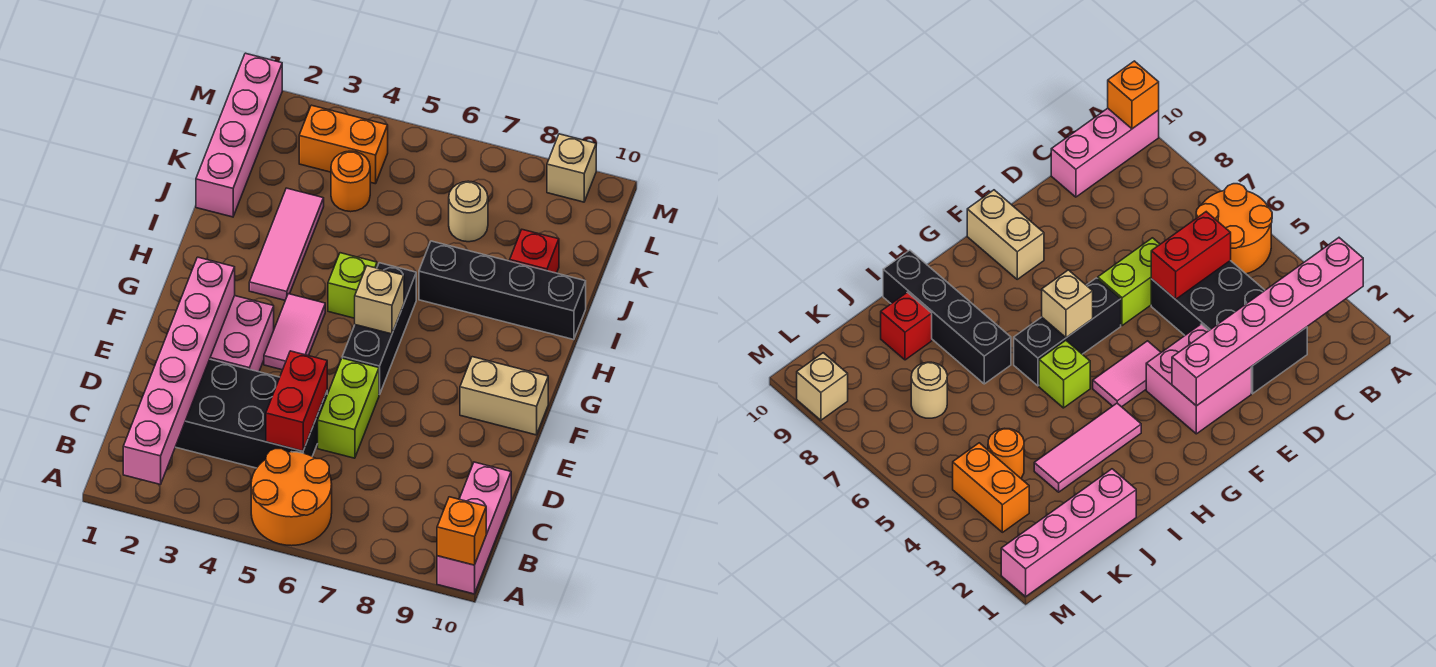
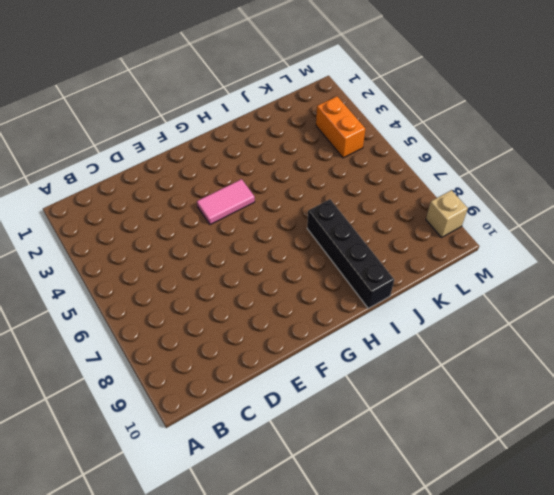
none -> orange round brick A5:B6 level 1
none -> pink brick A10:C10 level 1
none -> black brick C2:D5 level 1

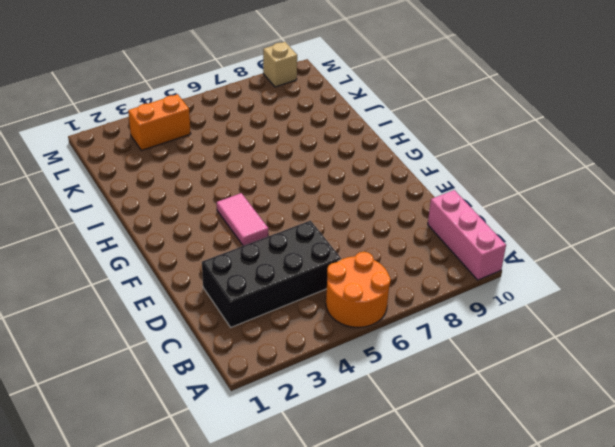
none -> lime brick D6:E6 level 1
none -> pink brick E2:F3 level 1
none -> black brick F6:H6 level 1

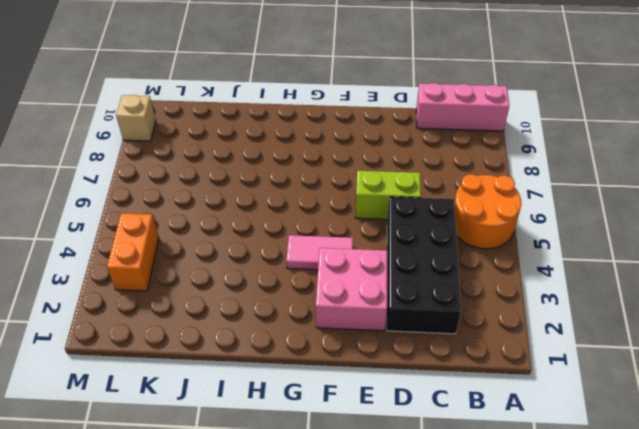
none -> black brick F6:H6 level 1
none -> tan brick F9:F10 level 1
none -> pink tile H3:J3 level 1

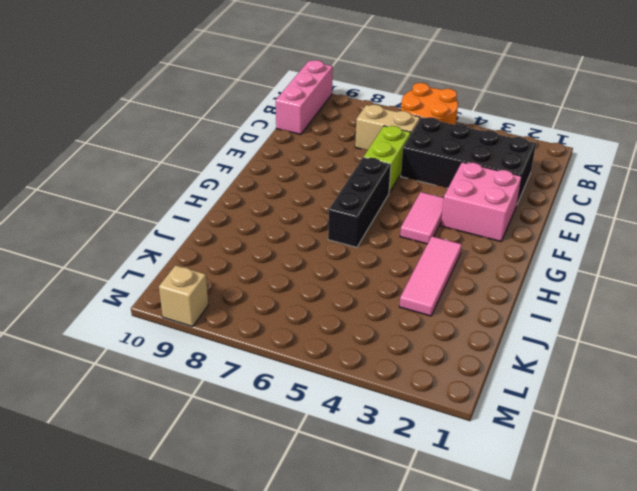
tan brick C6:C7 level 1 -> tan brick F9:F10 level 1
none -> lime brick H5 level 1
none -> black brick I7:I10 level 1
none -> pink brick J1:M1 level 1

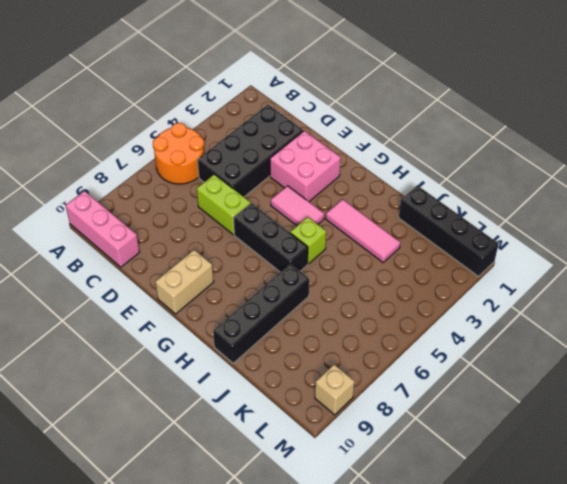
black brick J1:M1 level 1 -> pink brick J1:M1 level 1
none -> red brick J9 level 1
none -> orange round brick K4 level 1
none -> tan round brick K7 level 1

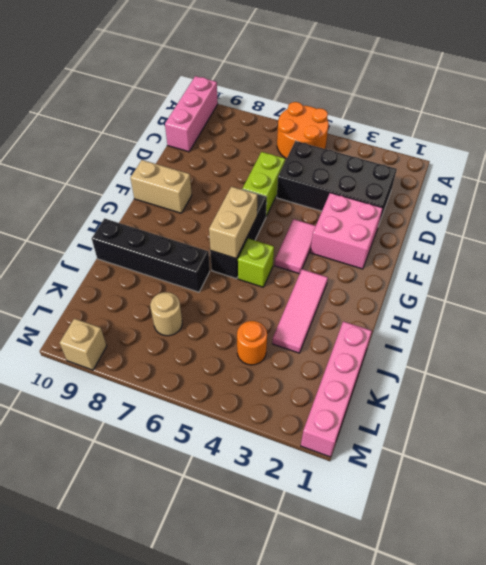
tan brick G6:H6 level 2 -> tan brick G6 level 2
none -> red brick J9 level 1
none -> orange brick L3:L4 level 1
none -> pink brick A2:F2 level 2

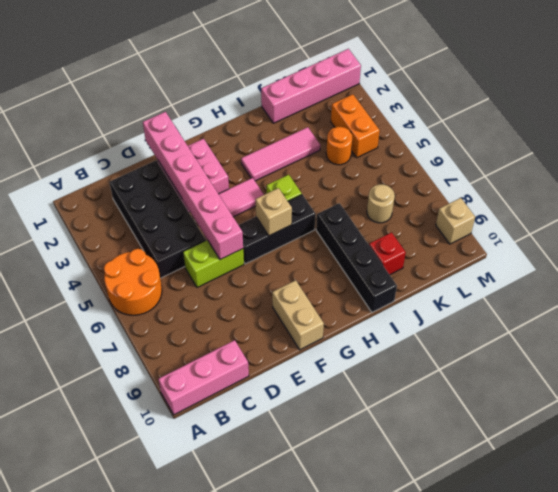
pink brick E1:E6 level 2 -> pink brick A2:F2 level 2
none -> orange brick A10 level 2
none -> red brick C5:D5 level 2

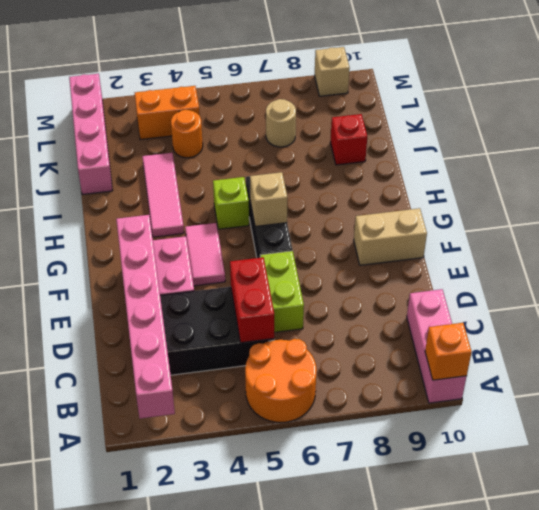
none -> black brick I7:I10 level 1

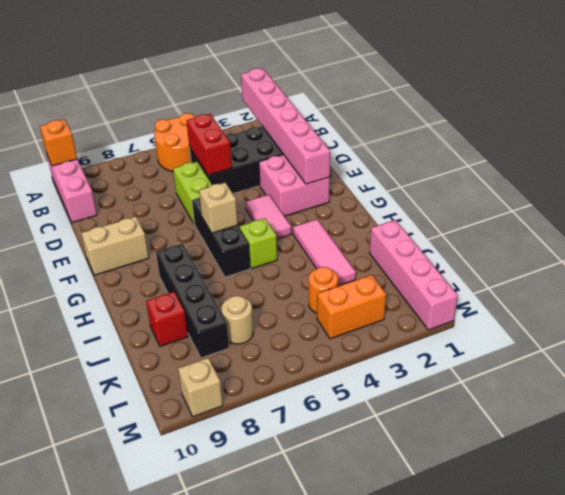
black brick H8:K8 level 1 -> black brick I7:I10 level 1

